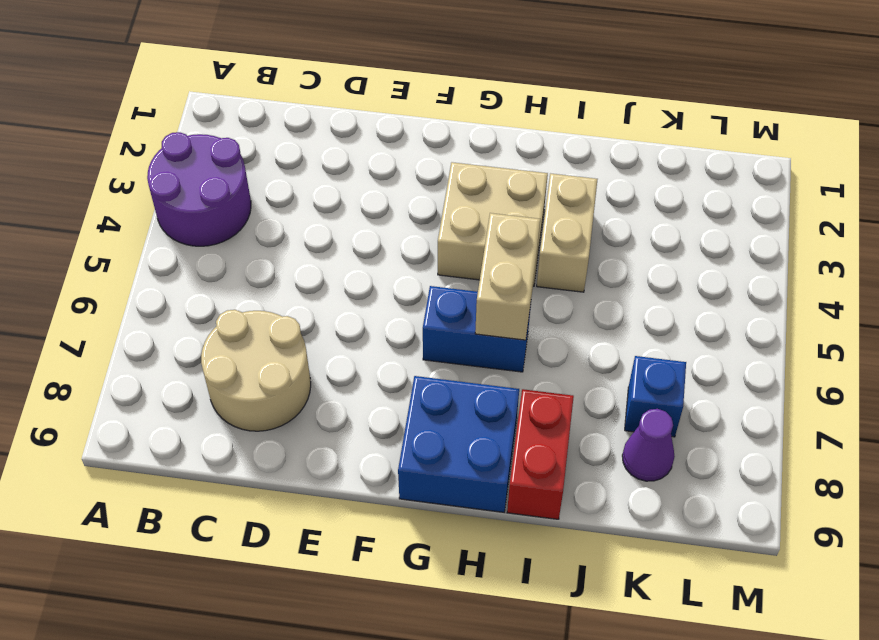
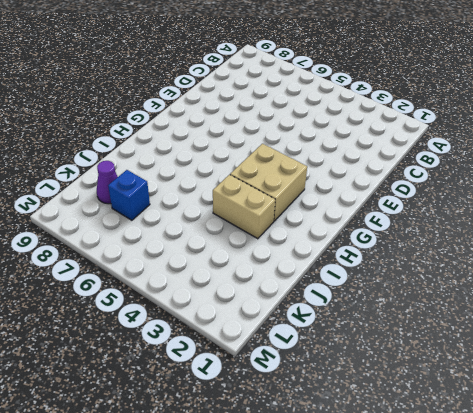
none -> purple round brick A3:B4 level 1
none -> tan round brick C7:D8 level 1

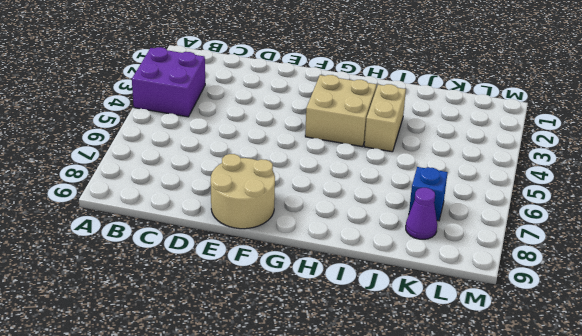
purple brick A3:B4 level 1 -> purple round brick A3:B4 level 1
tan round brick E8:F9 level 1 -> tan round brick C7:D8 level 1
none -> blue brick G6:H6 level 1
none -> blue brick G8:H9 level 1

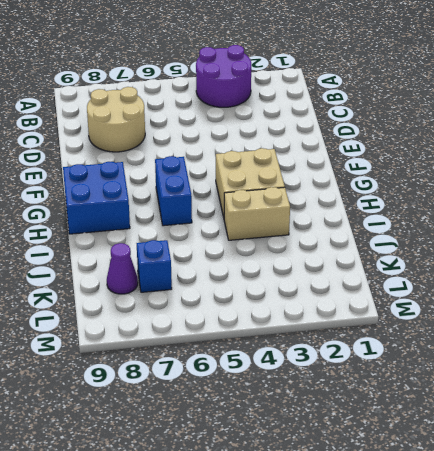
none -> red brick I8:I9 level 1
none -> tan brick H5:H6 level 2

